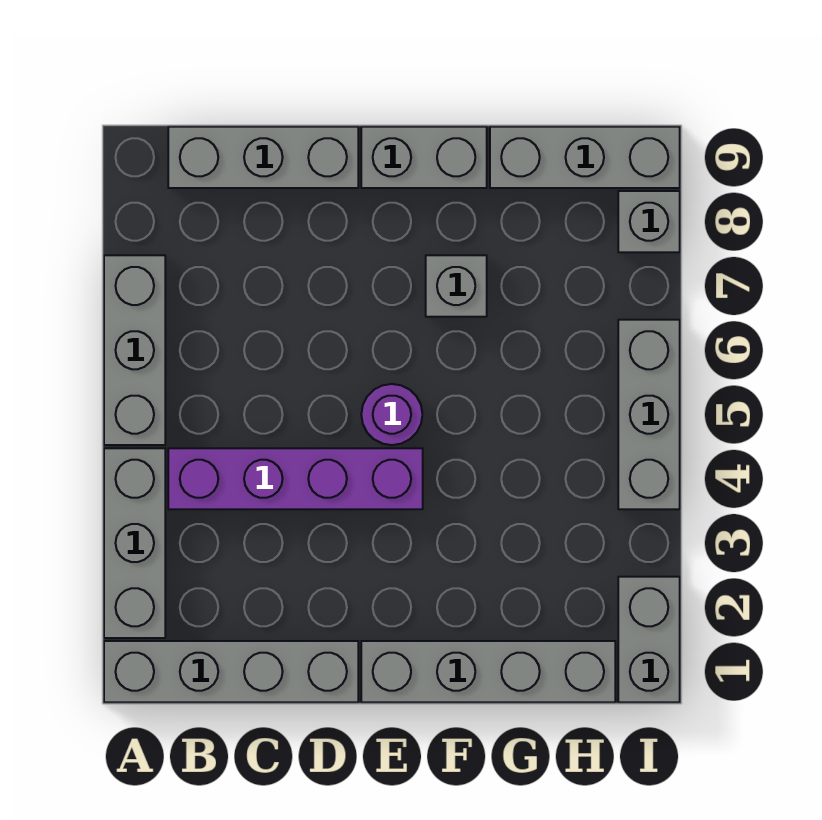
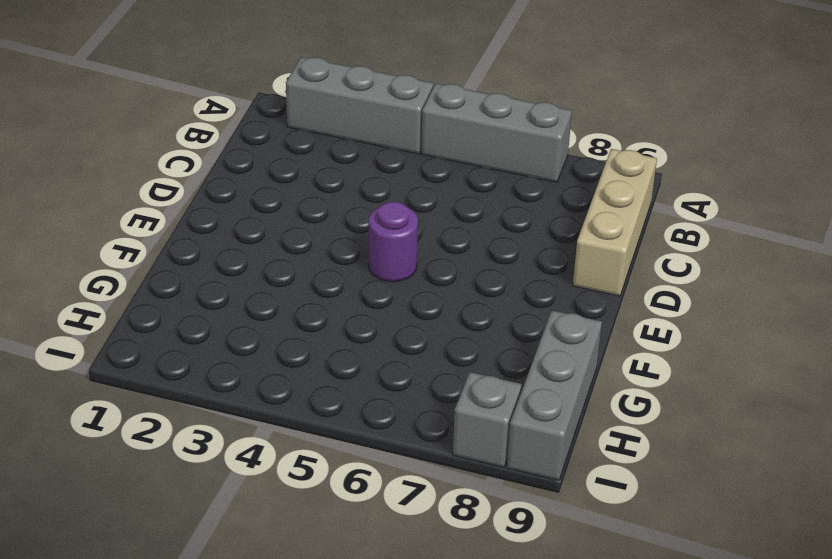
tan brick B9:D9 level 1 -> grey brick B9:D9 level 1
none -> grey brick A1:D1 level 1
none -> purple brick B4:E4 level 1
none -> grey brick E1:H1 level 1

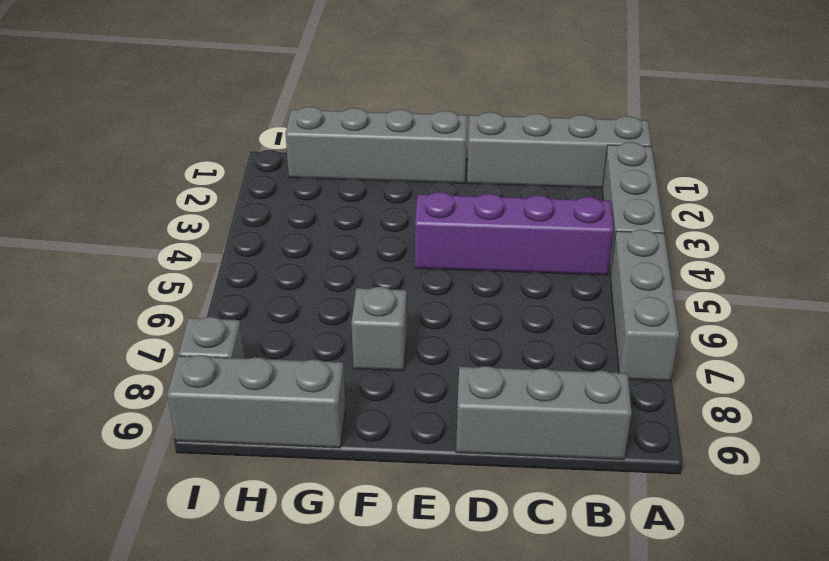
none -> purple round brick E5 level 1
none -> grey brick E9:F9 level 1
none -> grey brick I1:I2 level 1

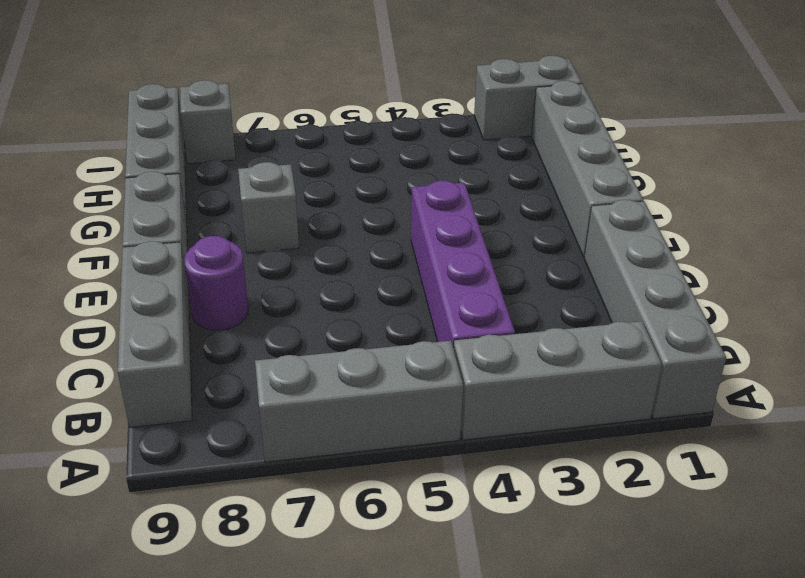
purple round brick D8 level 1 -> purple round brick E5 level 1
none -> grey brick I4:I6 level 1

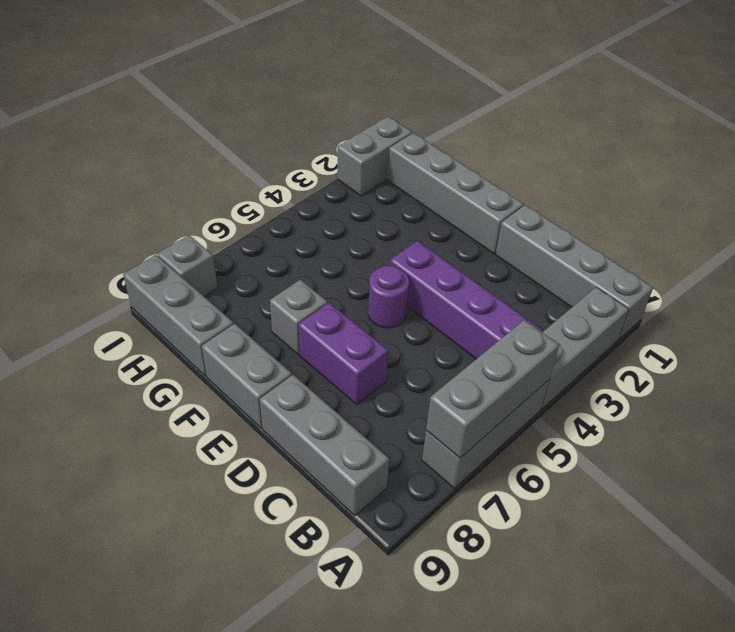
grey brick A5:A7 level 2 -> grey brick I4:I6 level 1
purple brick D7:E7 level 1 -> none

